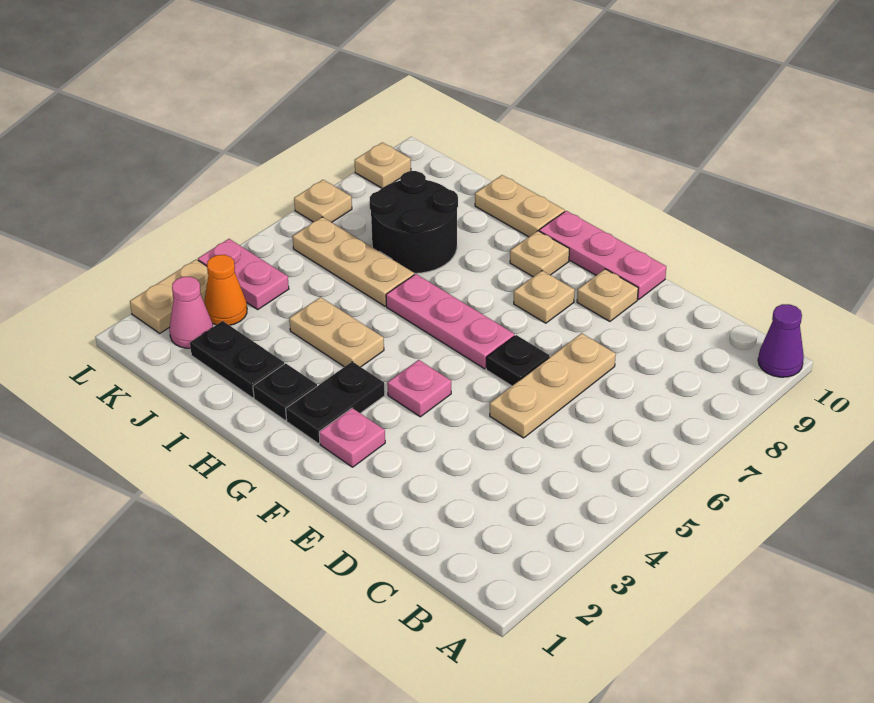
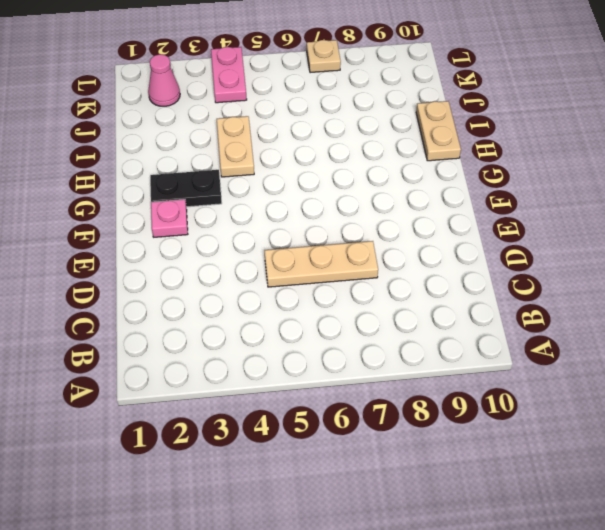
none -> purple cone A10 level 1
none -> black plate E6 level 1
none -> tan plate E9 level 1

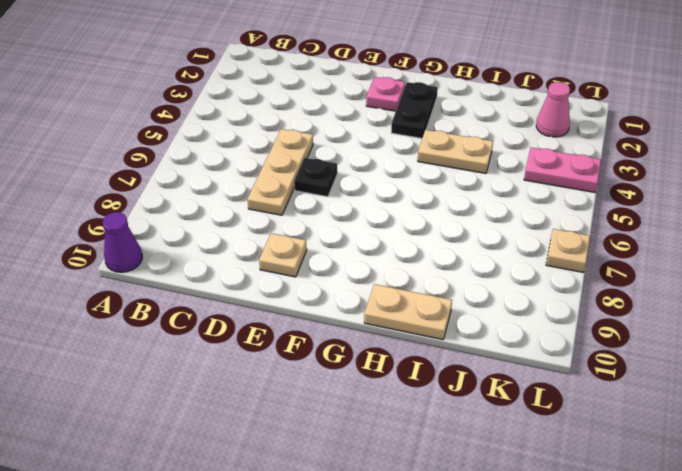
none -> pink plate E10:G10 level 1
none -> pink plate F4 level 1
none -> pink plate F6:H6 level 1

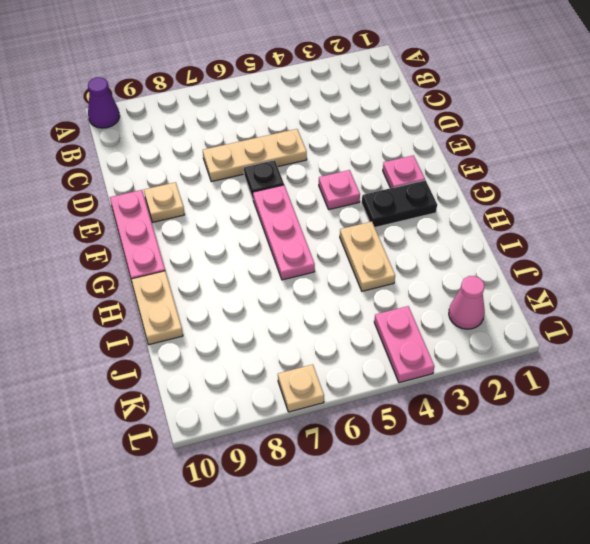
none -> tan plate F8 level 1
none -> tan plate G9 level 1
none -> black plate H2 level 1

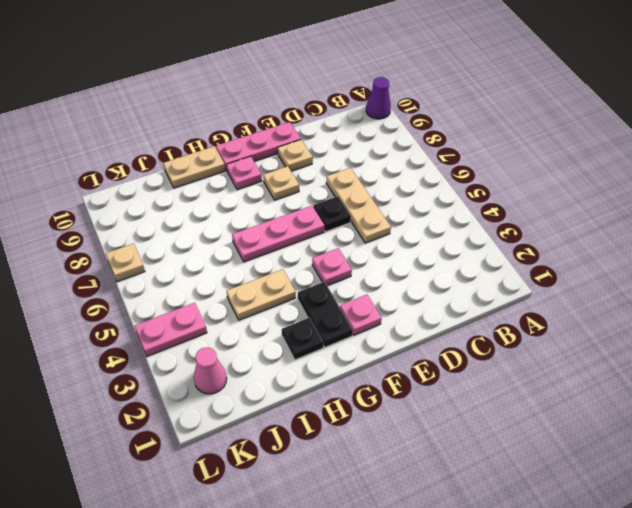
pink plate G9 level 1 -> tan plate G9 level 1
none -> black plate I2:J2 level 1
none -> tan plate I6:K6 level 1
none -> black round brick I7:J8 level 1

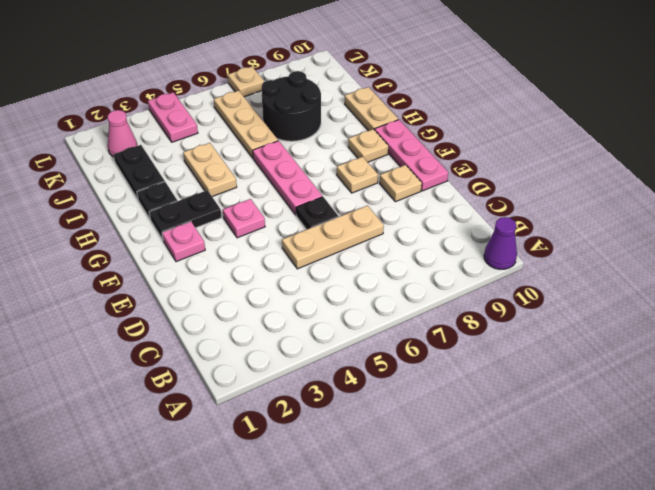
none -> orange cone K3 level 1
none -> tan plate L2:L3 level 1
none -> tan plate L9 level 1

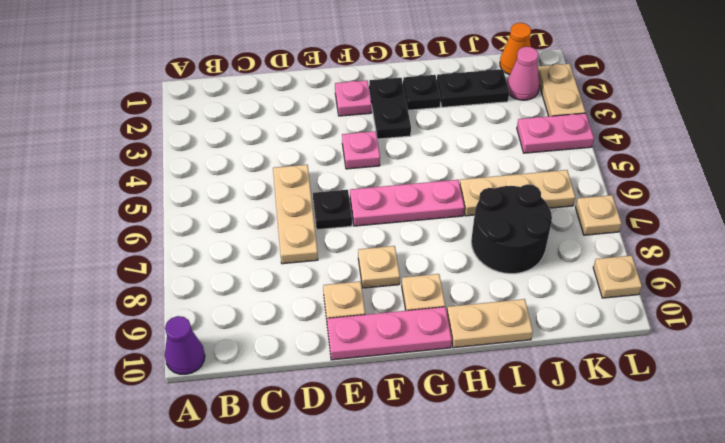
orange cone K1 level 1 -> orange cone K3 level 1
none -> tan plate H4:I4 level 1

